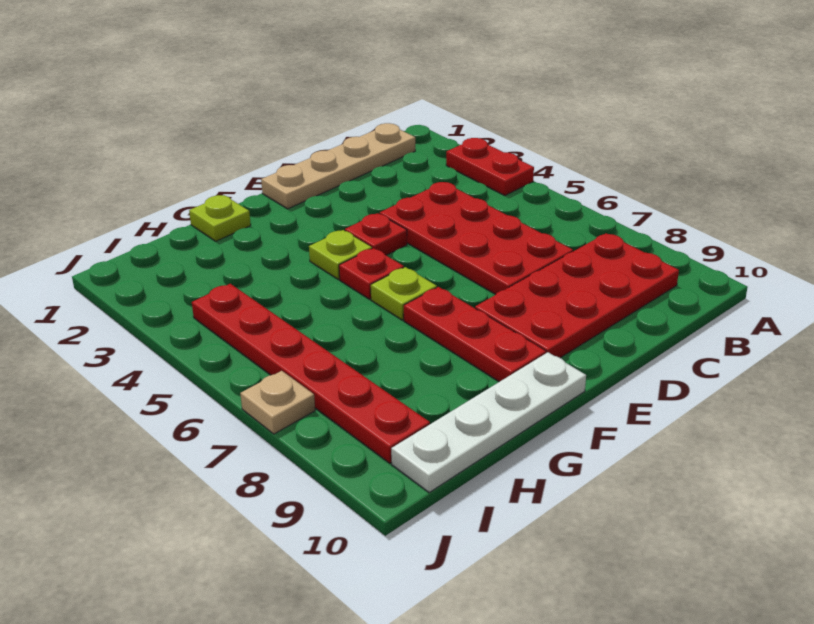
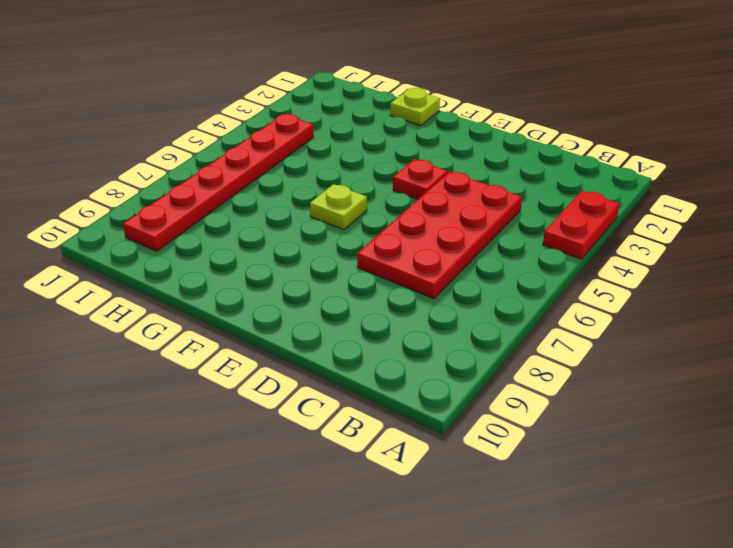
none -> tan plate B1:E1 level 1
none -> red plate B8:E9 level 1
none -> lime plate F4 level 1

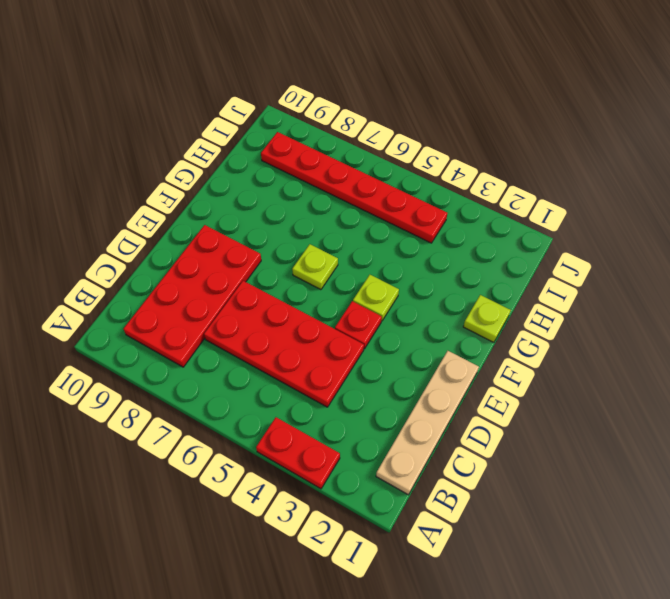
none -> red plate F5 level 1
none -> red plate F7:F9 level 1
none -> white plate F10:I10 level 1

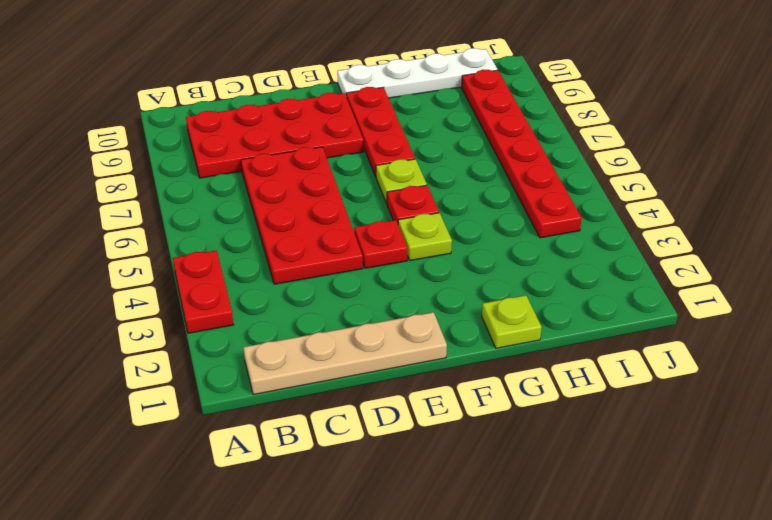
none -> tan plate J7 level 1

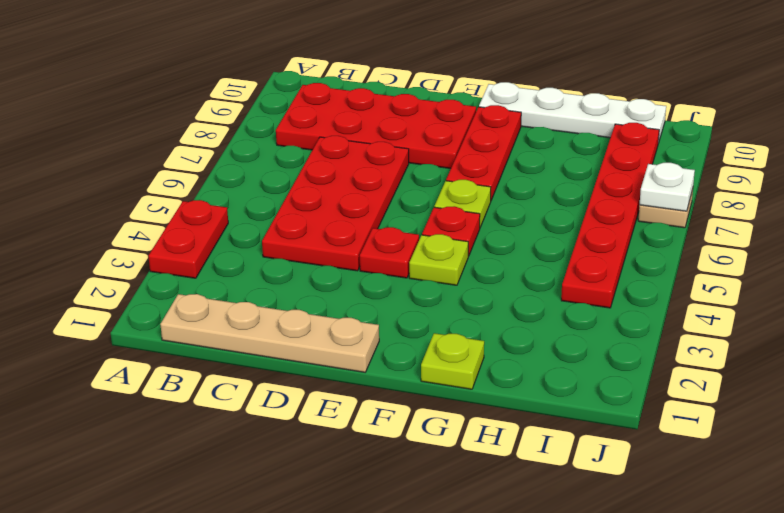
white plate J7 level 2 -> none

